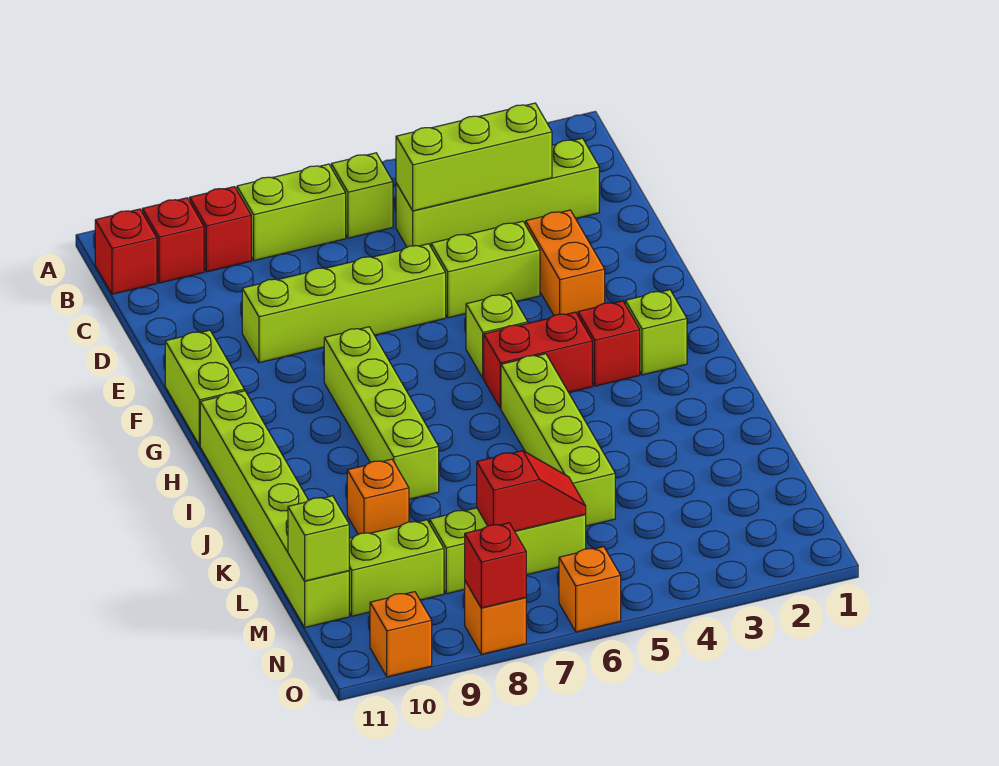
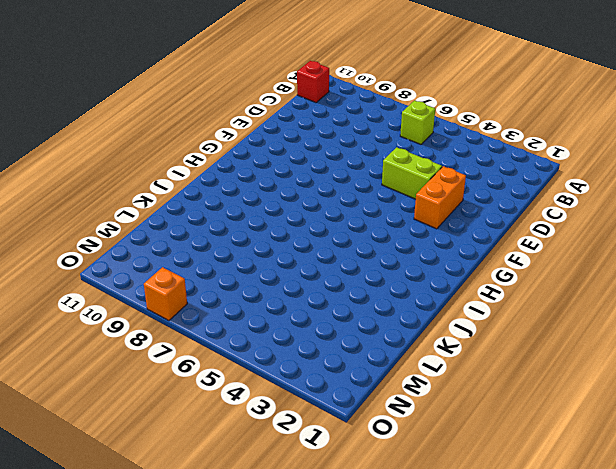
none -> lime brick B7:B8 level 1
none -> red brick B9 level 1
none -> red brick B10 level 1

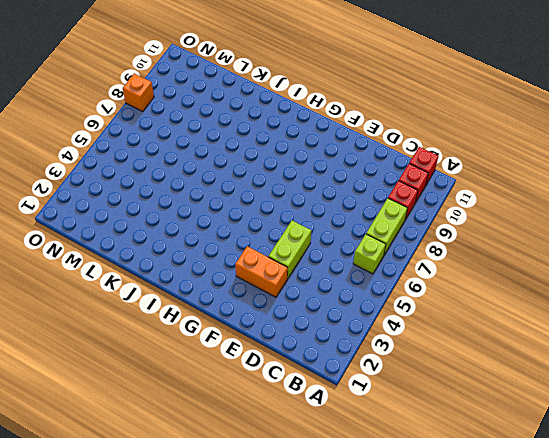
none -> lime brick C2:C5 level 1
none -> lime brick E6:E9 level 1
none -> lime brick F11:G11 level 1

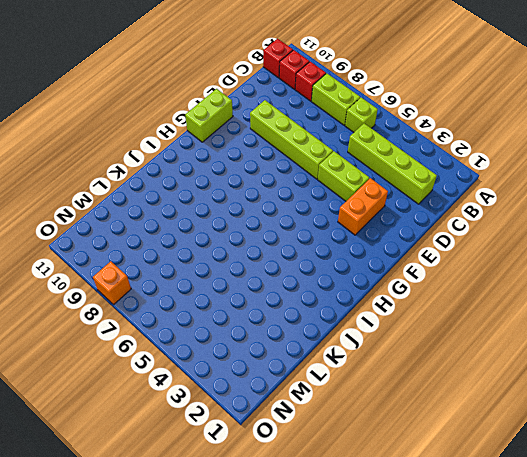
none -> lime brick G5 level 1
none -> lime brick G8:J8 level 1
none -> lime brick H2 level 1

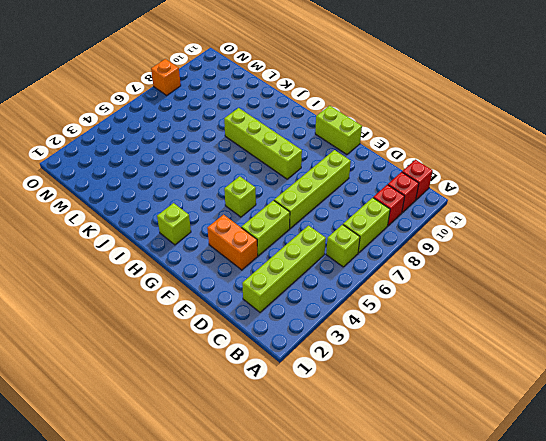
none -> red brick H3 level 1
none -> red brick H4:H5 level 1
none -> lime brick H11:M11 level 1

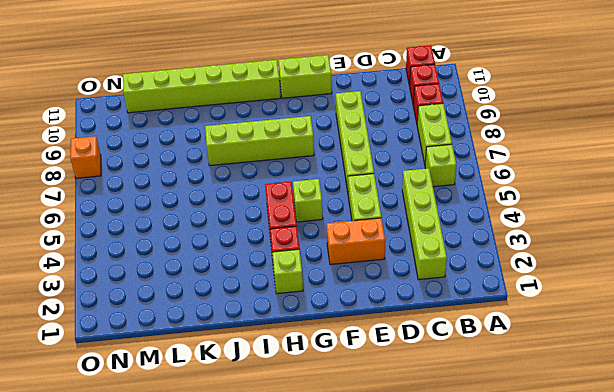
none -> lime brick I5:L5 level 1
none -> orange brick K9 level 1
none -> lime brick M6:M8 level 1

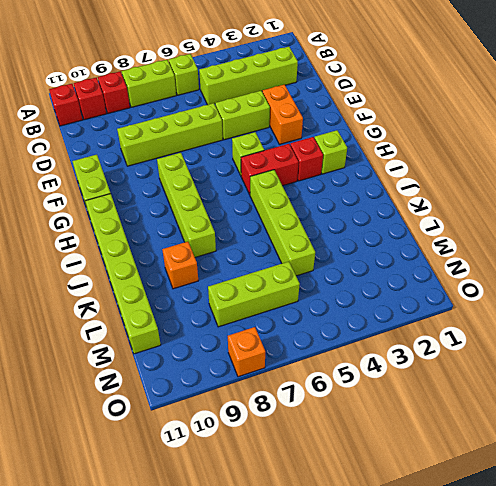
none -> lime brick M9:M10 level 1
none -> orange brick O6 level 1
none -> orange brick O10 level 1

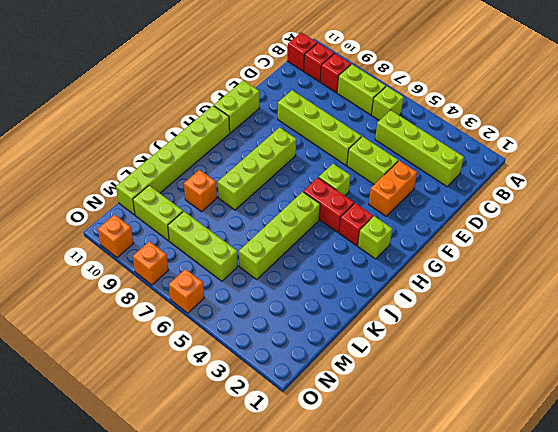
none -> lime brick C3:C5 level 2
none -> red slope M6:M7 level 2 top 7
none -> lime brick M11 level 2

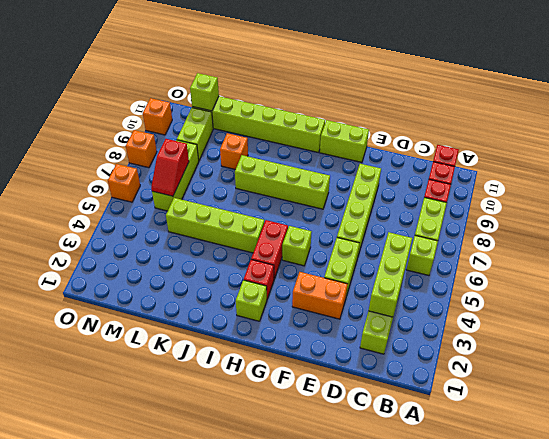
none -> red brick O8 level 2

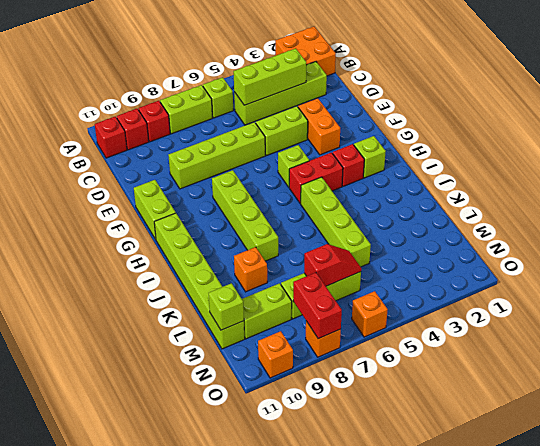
orange brick A1:B2 level 1 -> none
red brick N8:O8 level 2 -> red brick O8 level 2

